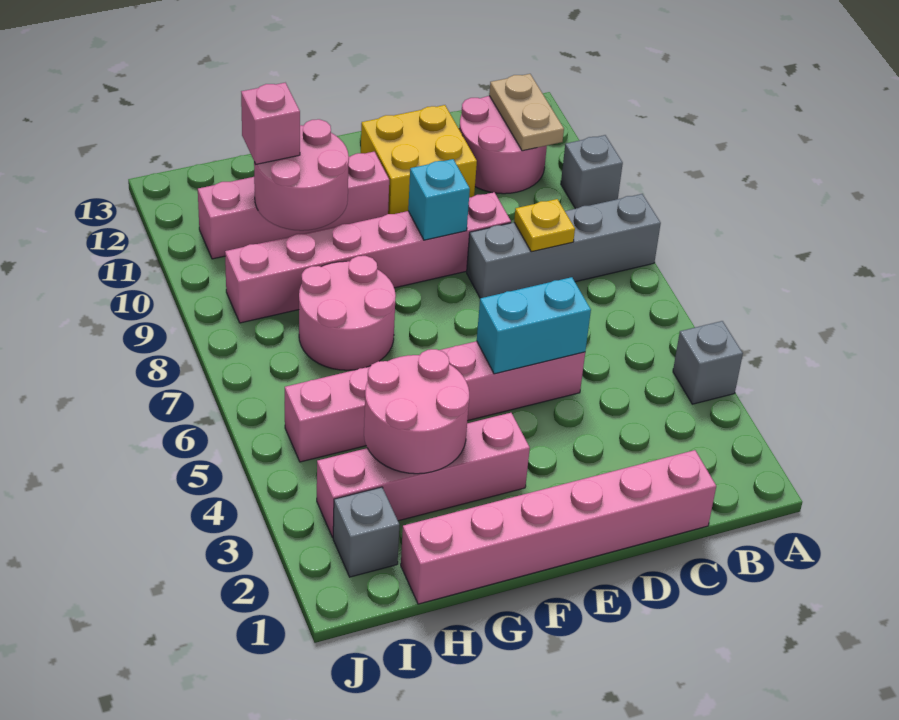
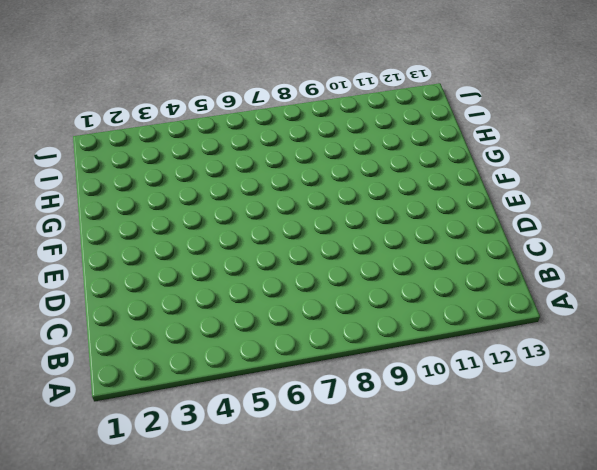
none -> grey brick A4 level 1
none -> grey brick A8:D8 level 1
none -> grey brick A10 level 1

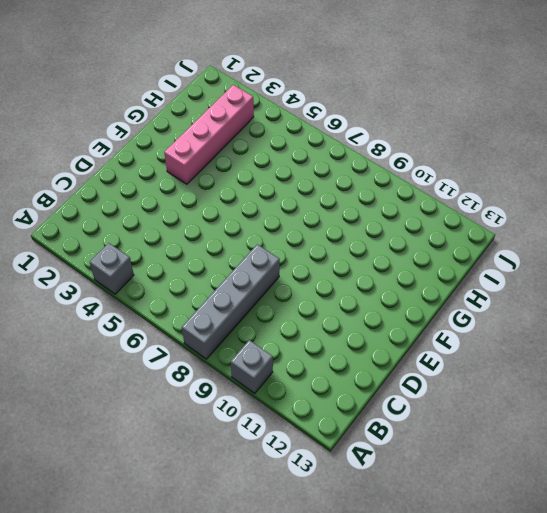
none -> pink round brick B11:C12 level 1
none -> pink brick C1:H1 level 1
none -> pink brick D5:I5 level 1

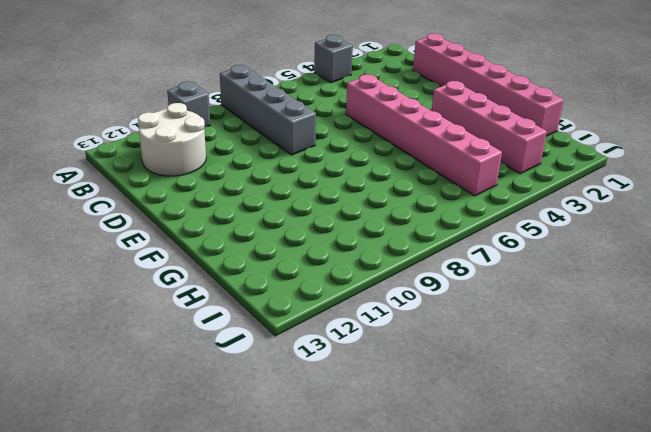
white round brick B11:C12 level 1 -> pink round brick B11:C12 level 1
none -> pink brick D9:I9 level 1
none -> yellow brick D11:E12 level 1
none -> pink brick F11:I11 level 1

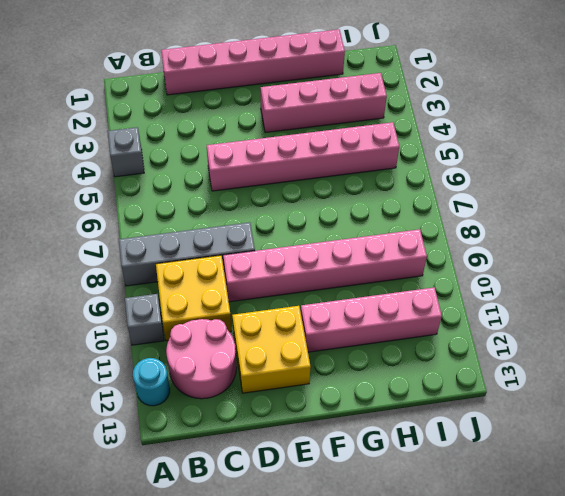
cyan round brick A12 level 1 -> none
yellow brick B9:C10 level 1 -> none
none -> pink round brick G7:H8 level 1
none -> grey brick I2 level 1
none -> tan plate B11:B12 level 2

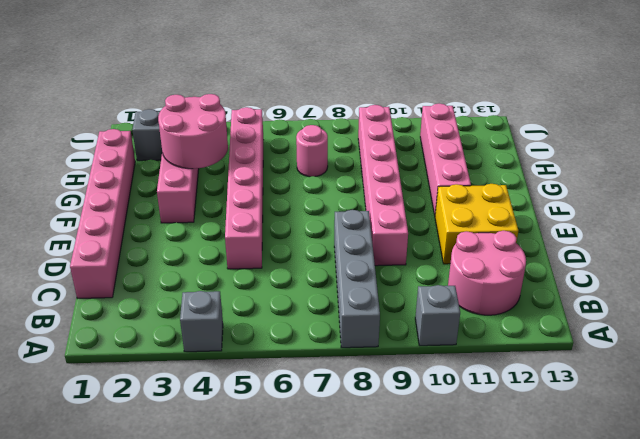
pink round brick H7 level 1 -> pink round brick G7:H8 level 1
none -> tan plate B11:B12 level 2
none -> yellow plate C8 level 2
none -> cyan brick D5:E5 level 2

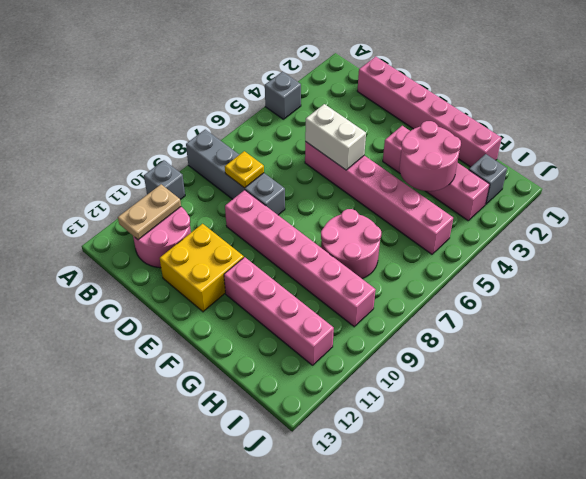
white brick D5:E5 level 2 -> cyan brick D5:E5 level 2
none -> cyan brick E9 level 2
none -> pink round brick G10:H11 level 2
none -> pink brick H11 level 3

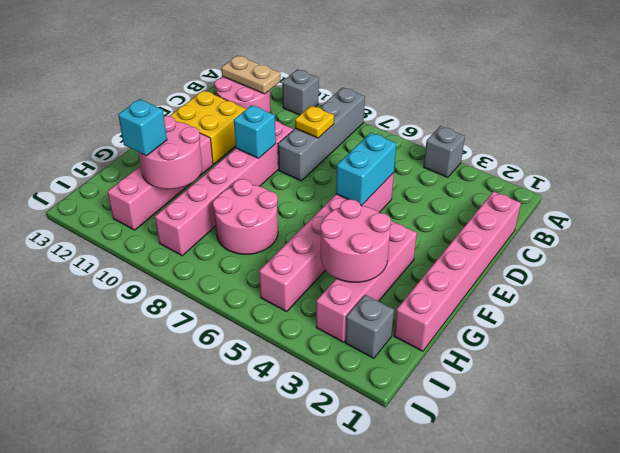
cyan brick H11 level 3 -> pink brick H11 level 3

